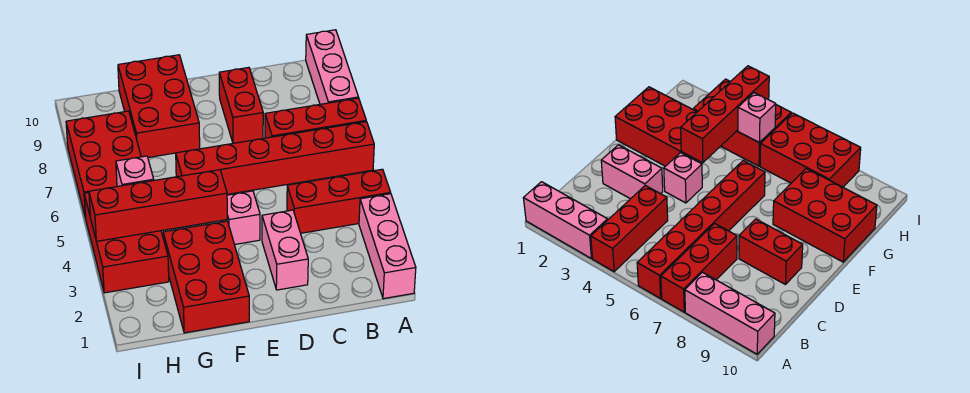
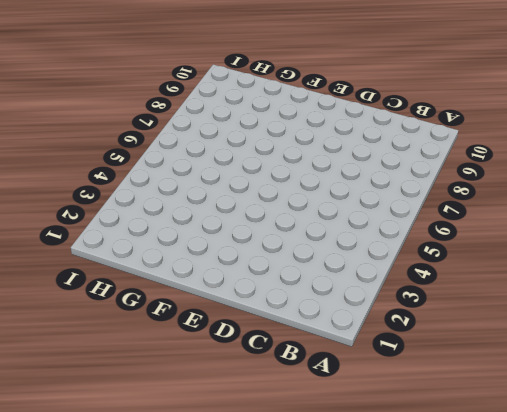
none -> pink brick A1:A3 level 1
none -> red brick A4:C4 level 1
none -> red brick A6:F6 level 1

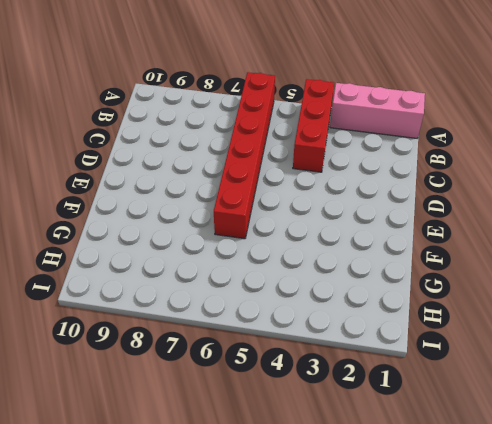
none -> red brick A7:C7 level 1
none -> pink brick A8:A10 level 1
none -> pink brick D2:D3 level 1

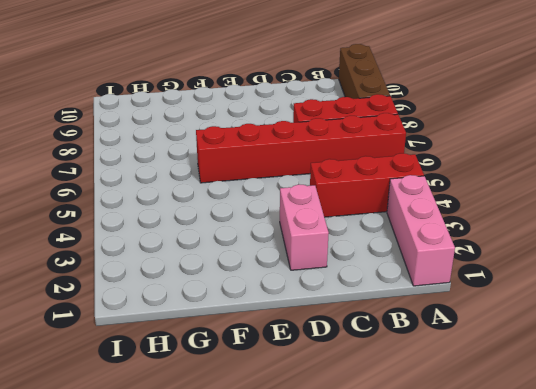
brown brick A8:A10 level 1 -> pink brick A8:A10 level 1
none -> red brick D8:D9 level 1
none -> pink brick E4 level 1
none -> red brick F1:G3 level 1

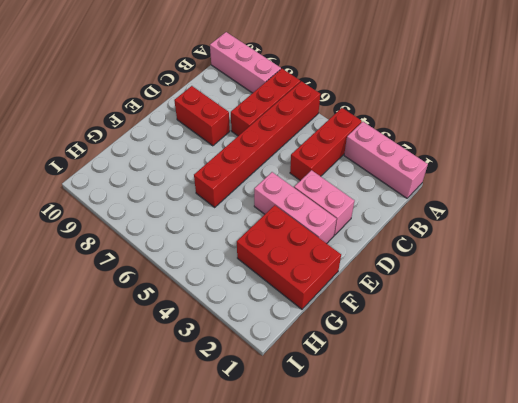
pink brick E2:E4 level 1 -> pink brick E4 level 1
none -> red brick F8:G10 level 1
none -> red brick H3:I5 level 1
none -> red brick H6:I8 level 1

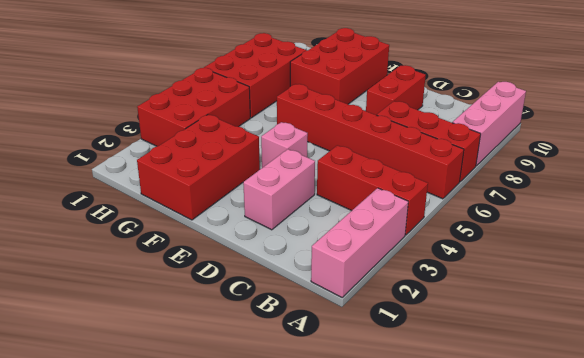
none -> red brick F4:I4 level 2
none -> pink brick H5 level 2

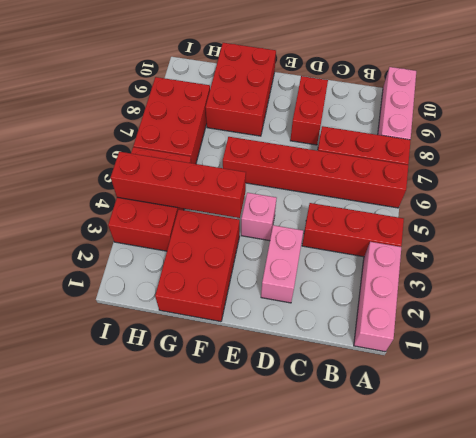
none -> pink brick H5 level 2

